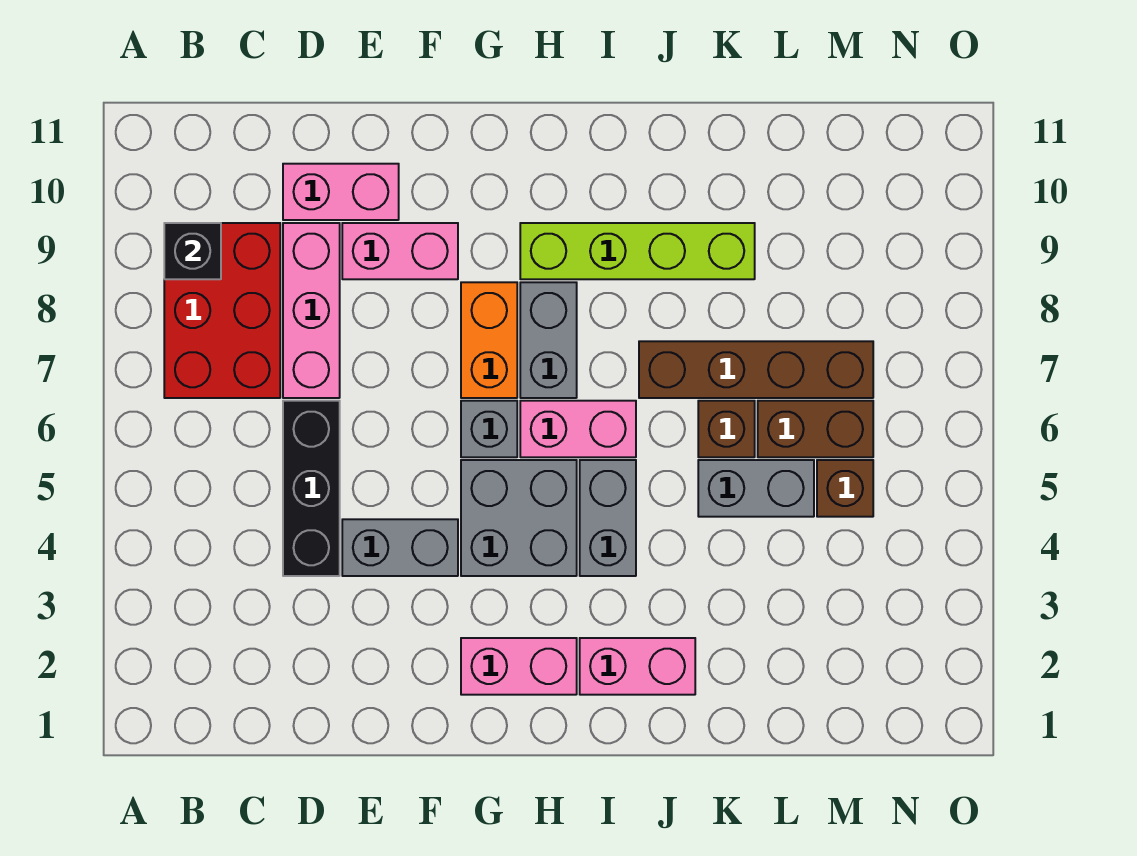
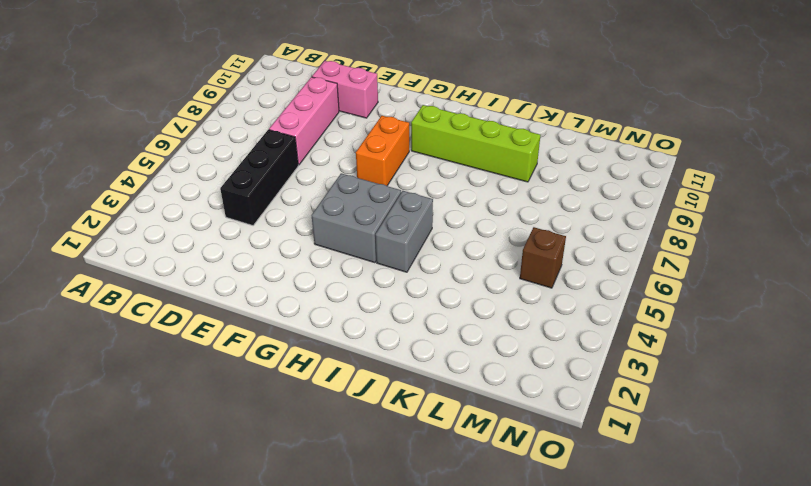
none -> red brick B7:C9 level 1
none -> grey brick E4:F4 level 1
none -> pink brick E9:F9 level 1

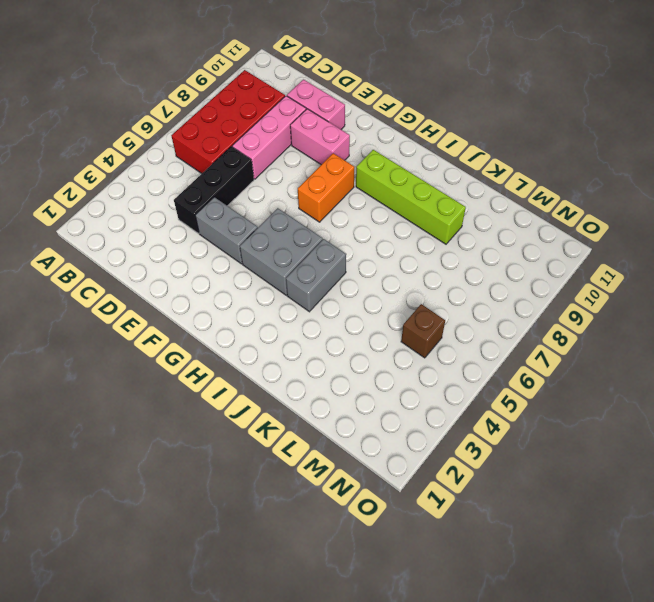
red brick B6:C9 level 1 -> red brick B7:C9 level 1
none -> pink brick G2:H2 level 1
none -> grey brick G6 level 1
none -> pink brick H6:I6 level 1

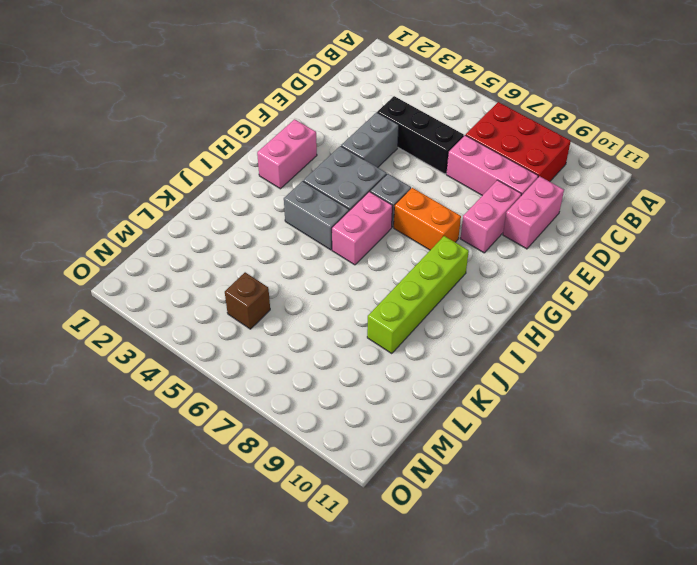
none -> grey brick H7:H8 level 1
none -> pink brick I2:J2 level 1
none -> brown brick J7:M7 level 1

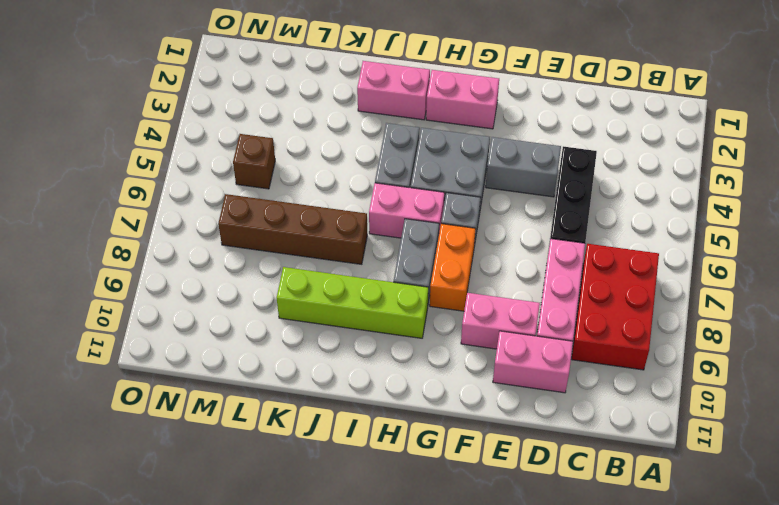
none -> grey brick K5:L5 level 1
none -> brown brick K6 level 1
none -> brown brick L6:M6 level 1

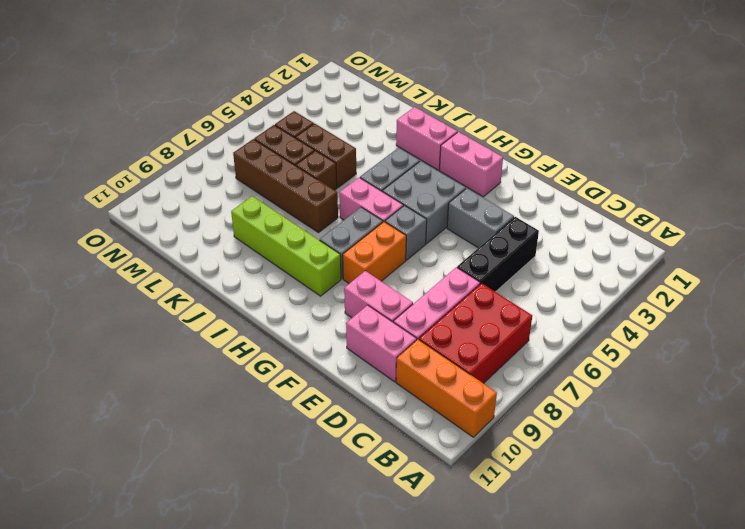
orange brick A10:C10 level 1 -> none
brown brick K5:L5 level 1 -> grey brick K5:L5 level 1
none -> black brick B9 level 2

